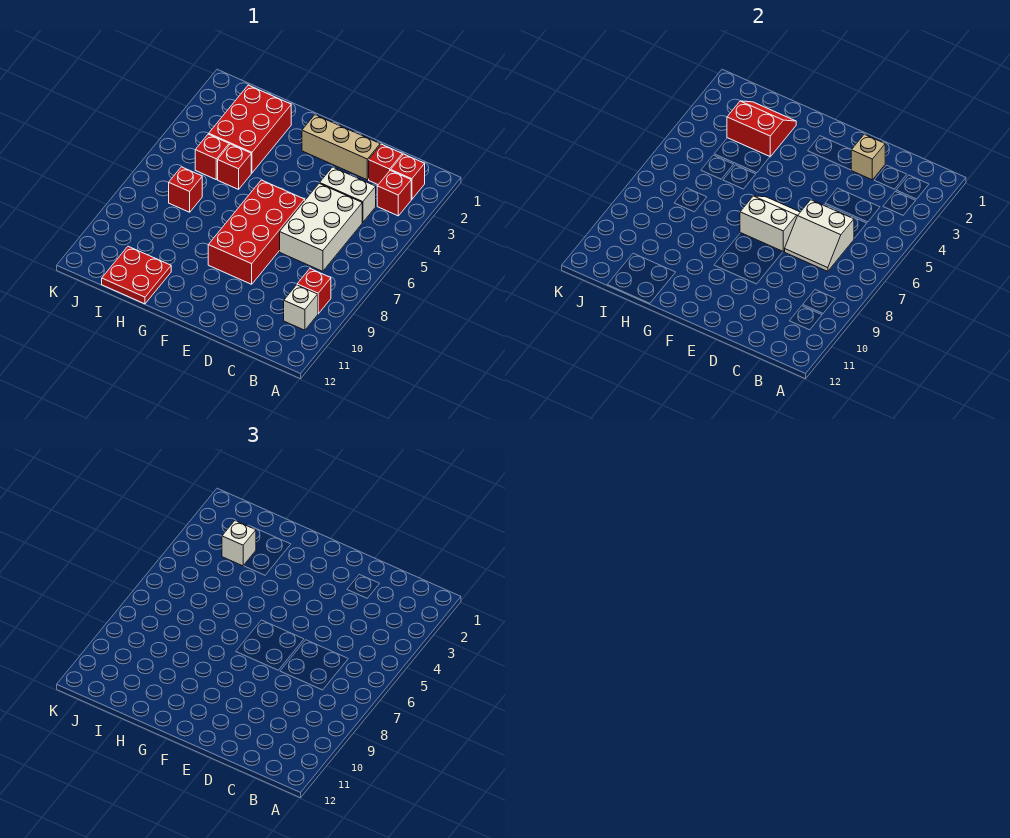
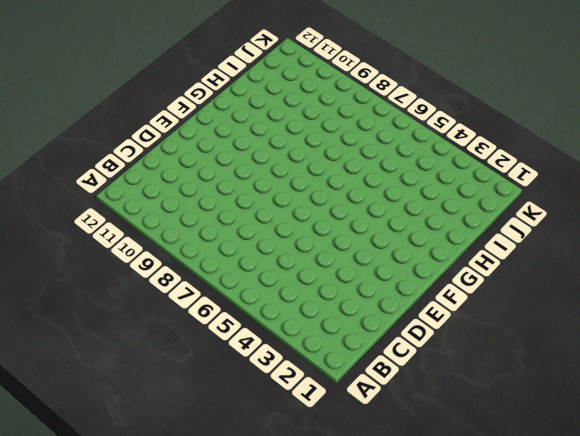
none -> red brick B2 level 1
none -> red brick B3 level 1
none -> red brick B9 level 1

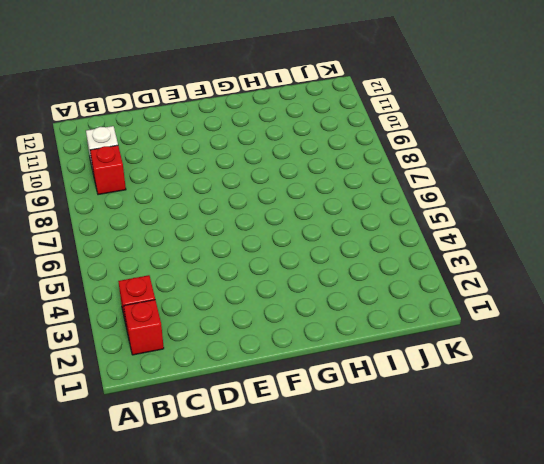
none -> red brick C2 level 1
none -> white brick C4:D4 level 1
none -> white brick C5:D7 level 1

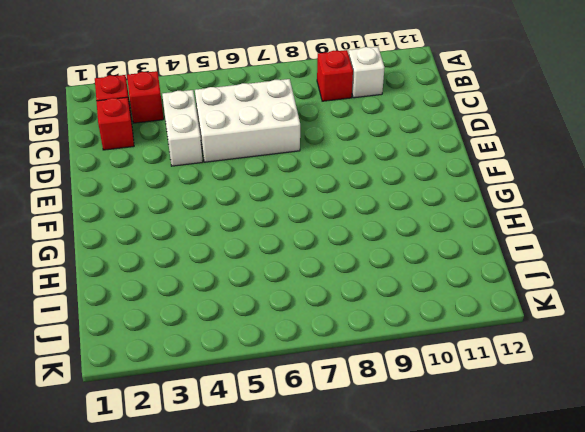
none -> tan brick D2:F2 level 1
none -> red brick E6:F9 level 1
none -> red brick H2:I4 level 1

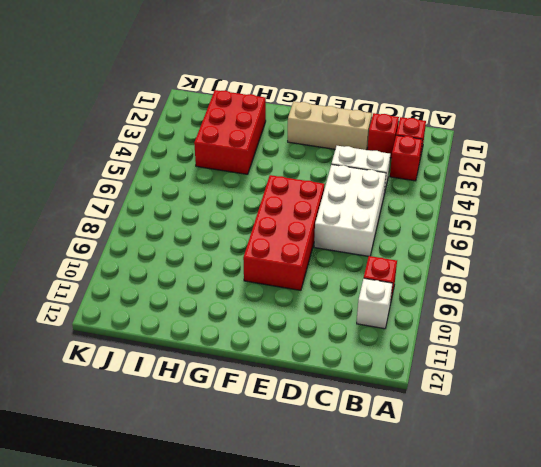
none -> red brick H5 level 1
none -> red plate H11:I12 level 1
none -> red brick I5 level 1

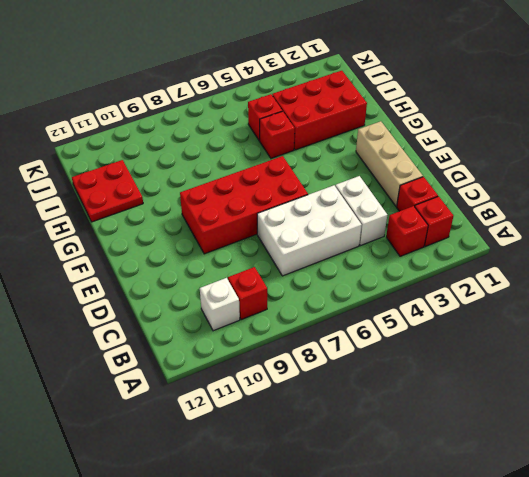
none -> red brick I7 level 1
none -> white slope C6:D7 level 2 top 6
none -> tan brick D2 level 2

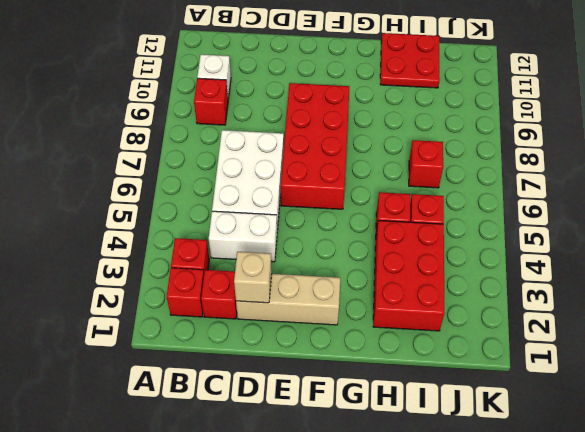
none -> white slope C6:D7 level 2 top 6
none -> white slope E6:F7 level 2 top 7
none -> red slope H2:I3 level 2 top 3

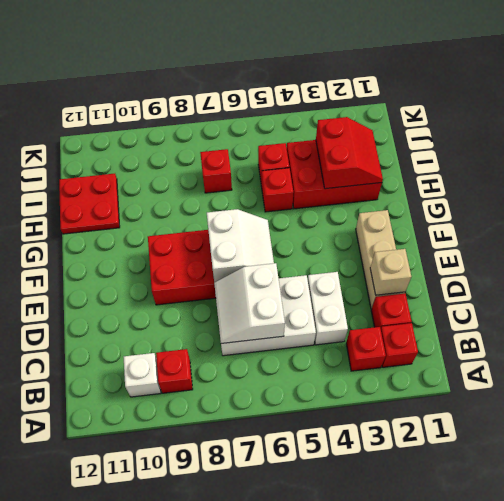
none -> white brick I3 level 3

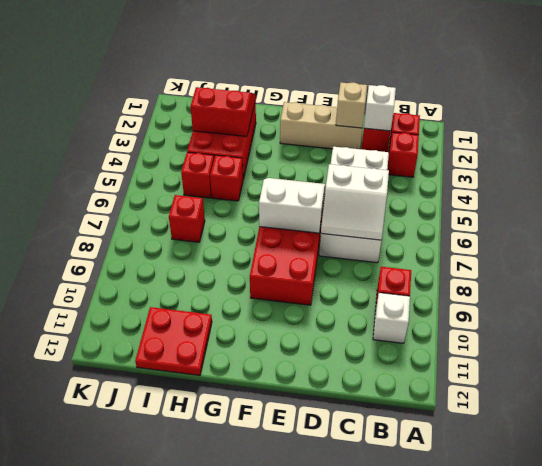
white brick C2 level 2 -> white brick I3 level 3

